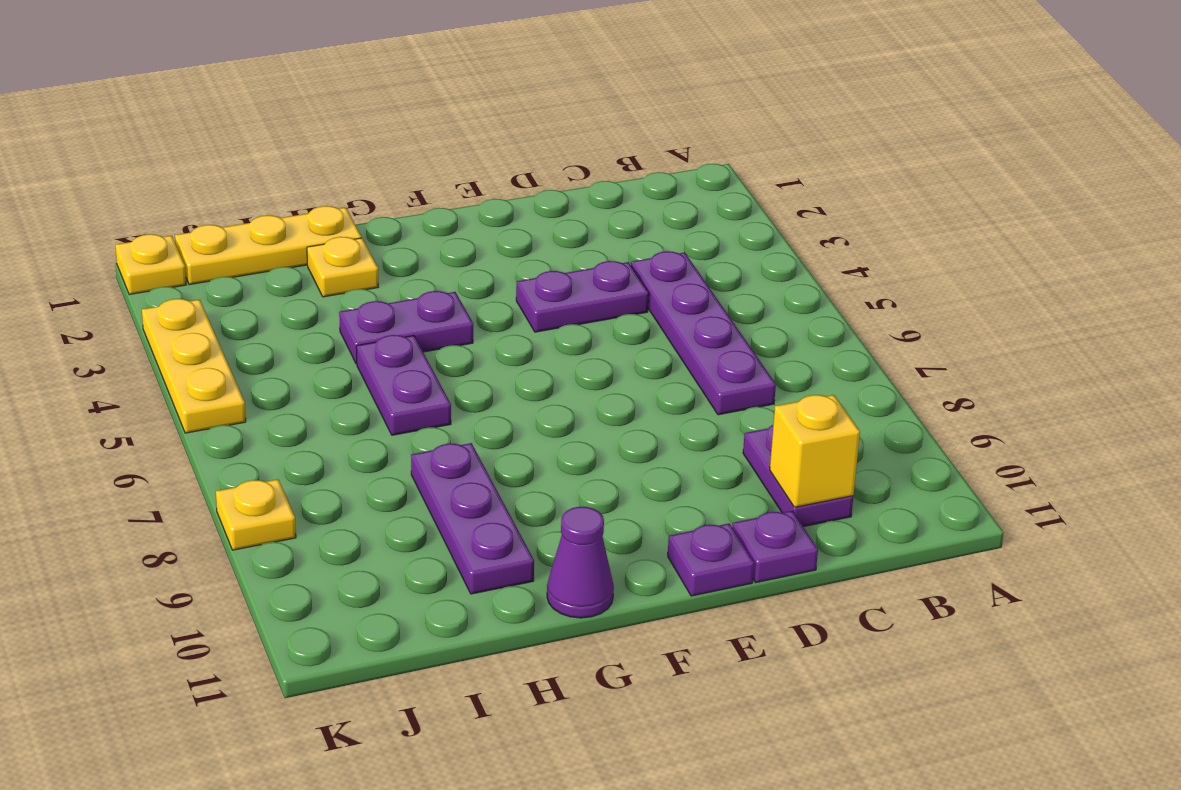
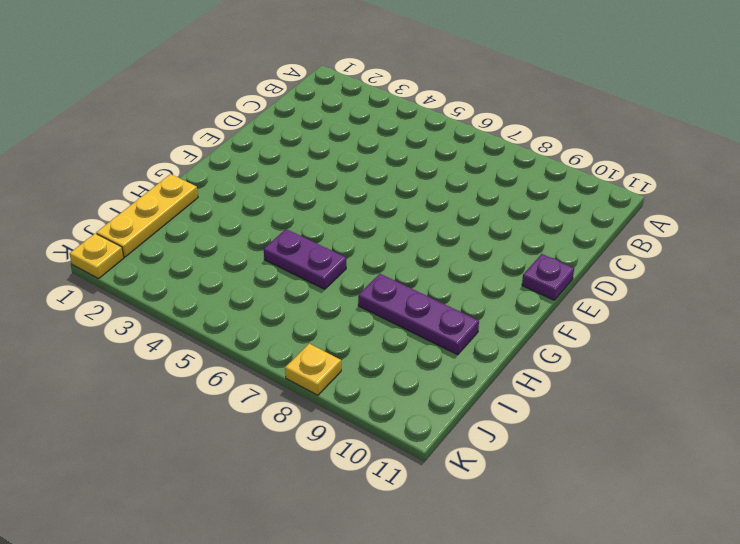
none -> purple plate C4:C7 level 1
none -> purple plate C9:C10 level 1
none -> purple plate D4:E4 level 1

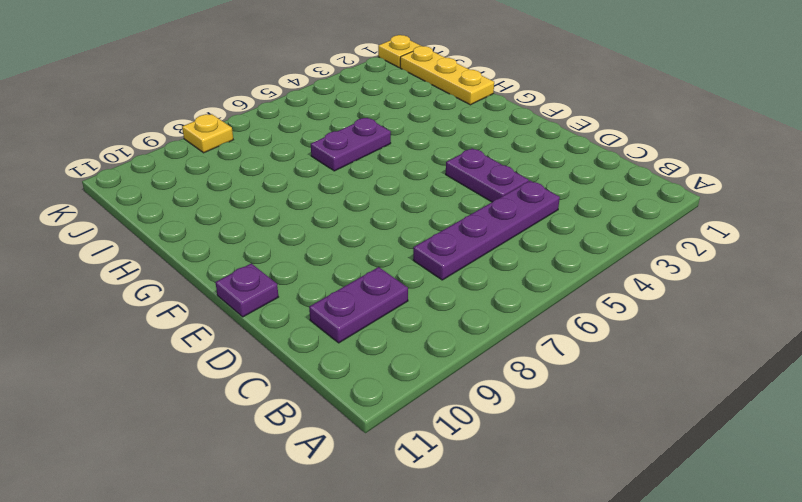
none -> purple plate D11 level 1
none -> purple plate G4:H4 level 1
none -> purple cone G11 level 1

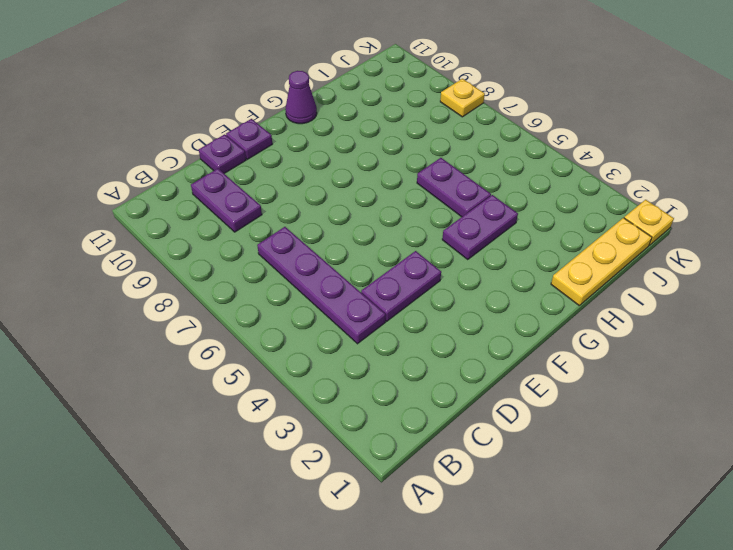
none -> yellow plate H2 level 1
none -> purple plate H8:H10 level 1
none -> yellow plate K3:K5 level 1

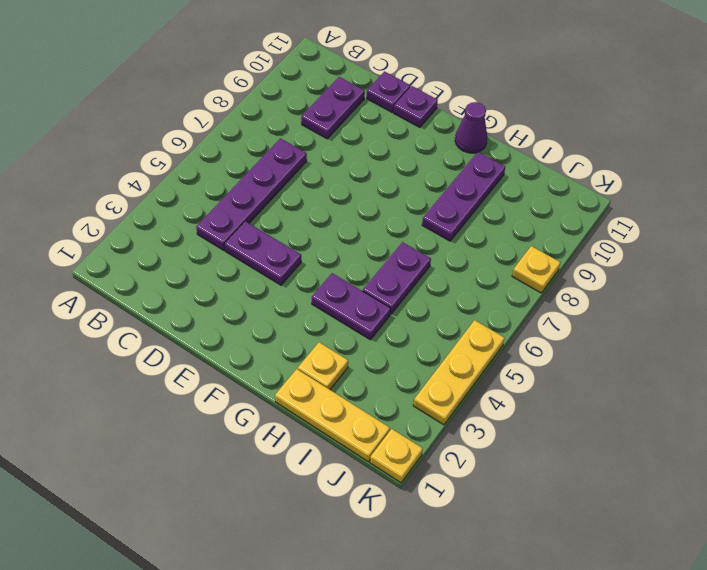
none -> yellow brick C10 level 2

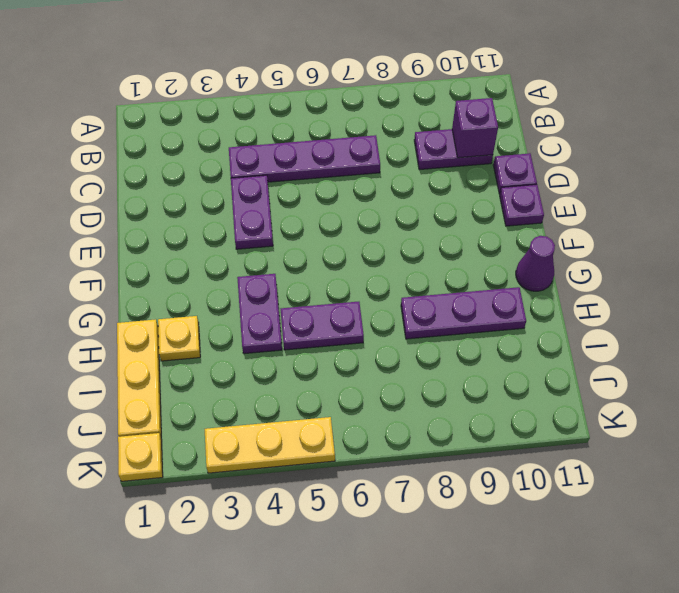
purple brick C10 level 2 -> yellow brick C10 level 2
none -> yellow plate K8 level 1

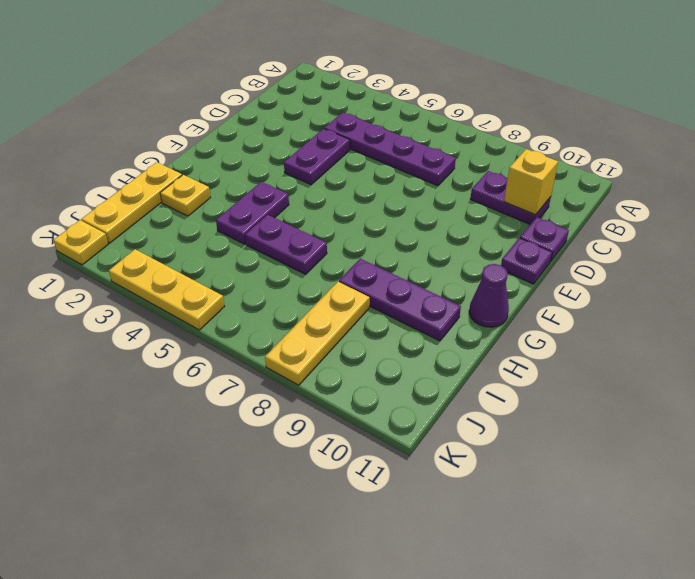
yellow plate I8:K8 level 1 -> yellow plate K8 level 1

